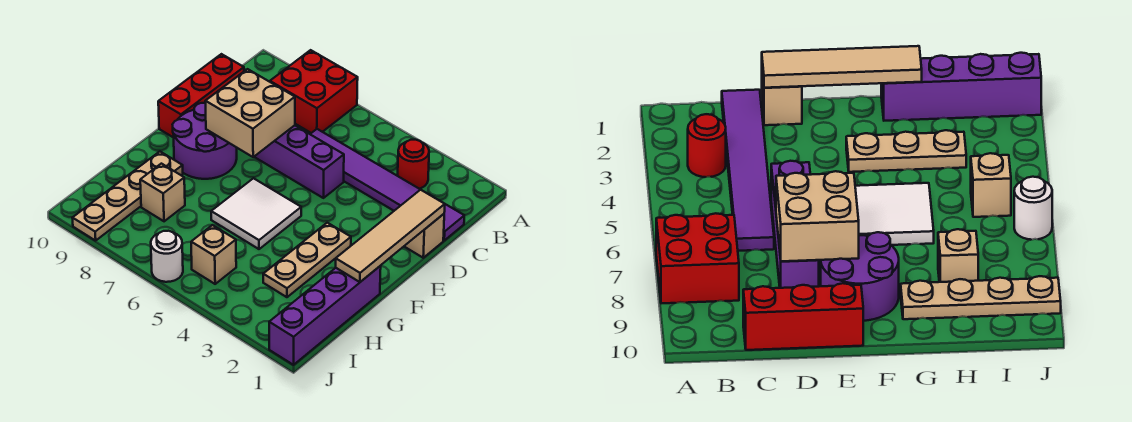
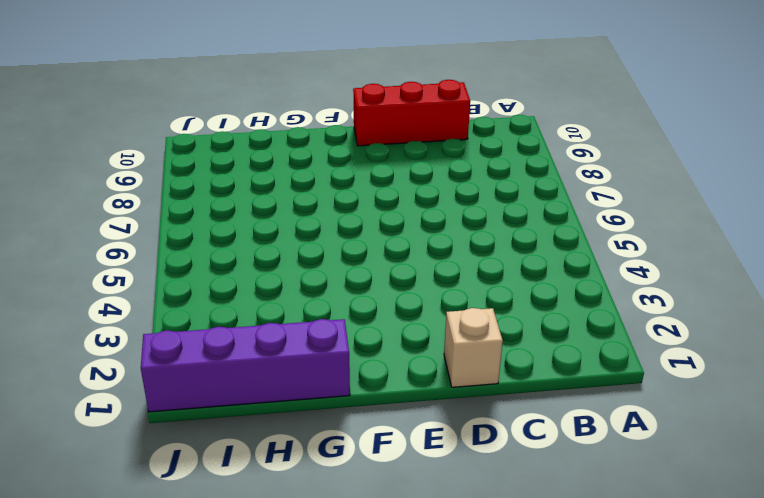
none -> red brick A7:B8 level 1
none -> red round brick B3 level 1
none -> purple tile C1:C6 level 1

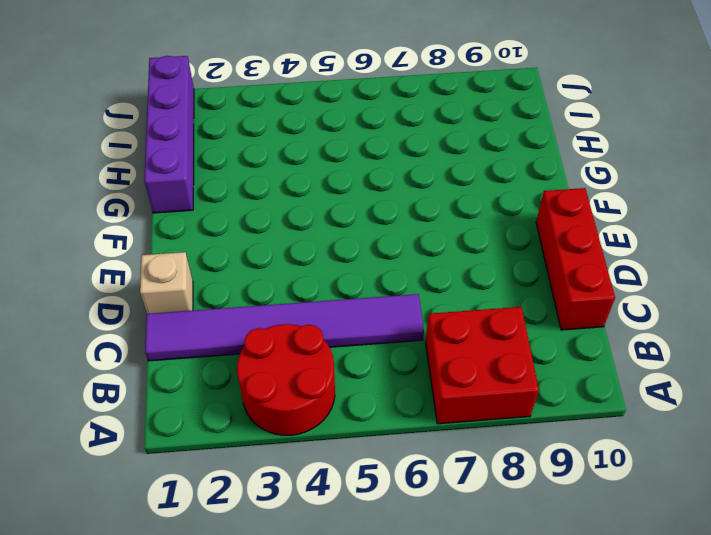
red round brick A3:B4 level 1 -> red round brick B3 level 1
none -> purple brick D5:D8 level 1
none -> purple round brick E8:F9 level 1
none -> tan plate F3:H3 level 1

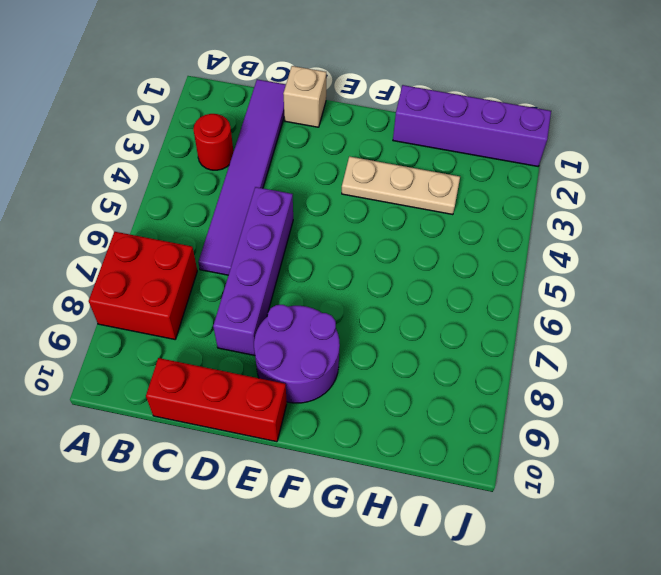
none -> white tile F5:G6 level 1
none -> tan plate G9:J9 level 1
none -> tan brick H8 level 1

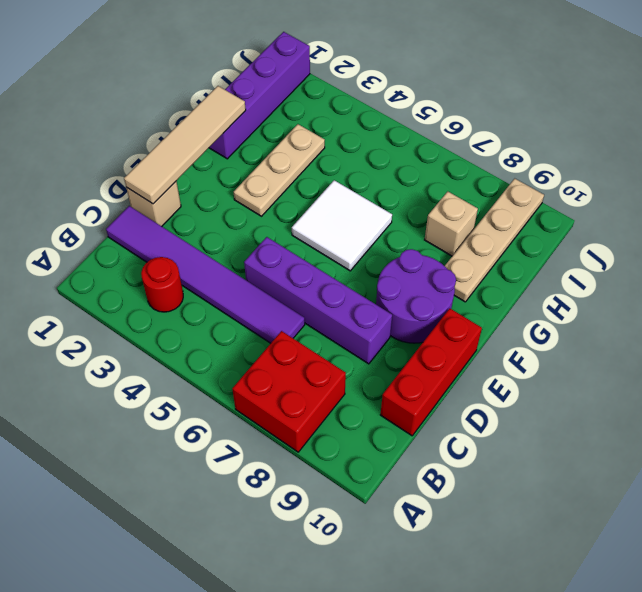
none -> tan brick I5 level 1
none -> white round brick J6 level 1
none -> tan brick D7:E8 level 2

